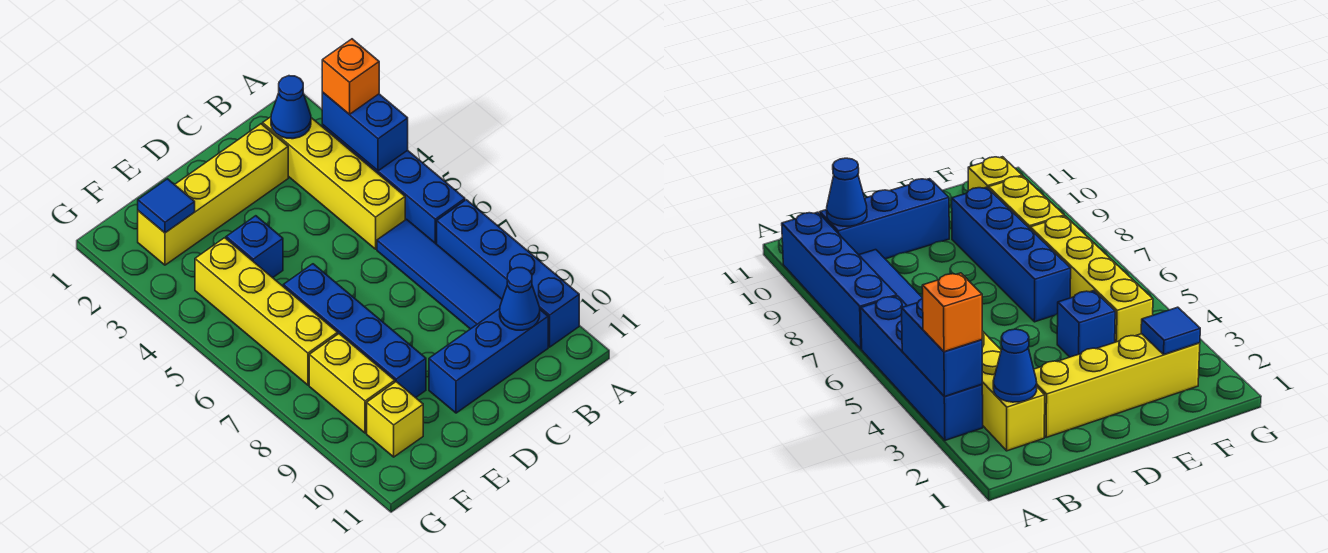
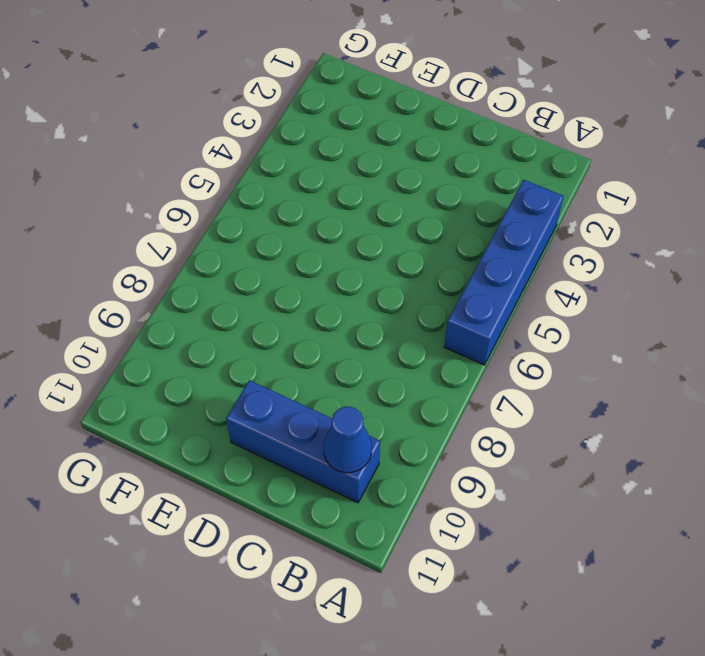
none -> blue brick A7:A10 level 1
none -> yellow brick B2:B5 level 1
none -> blue tile B6:B9 level 1

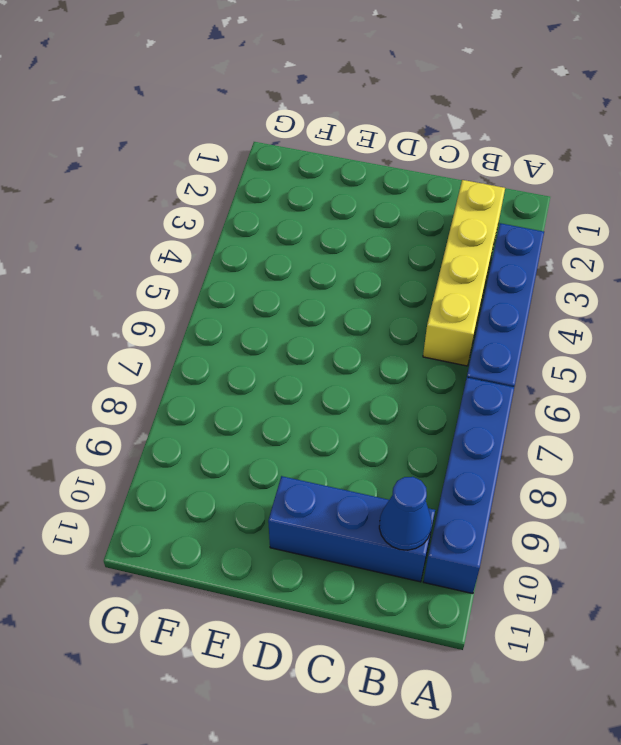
none -> blue tile B6:B9 level 1
none -> yellow brick C2:F2 level 1
none -> blue brick E4 level 1

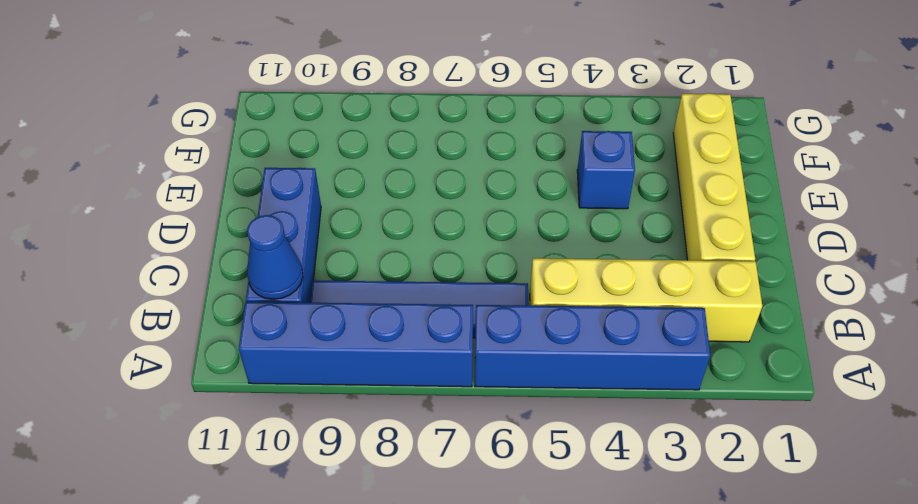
none -> blue brick E6:E9 level 1
none -> yellow brick F4:F7 level 1
none -> yellow brick F8:F9 level 1

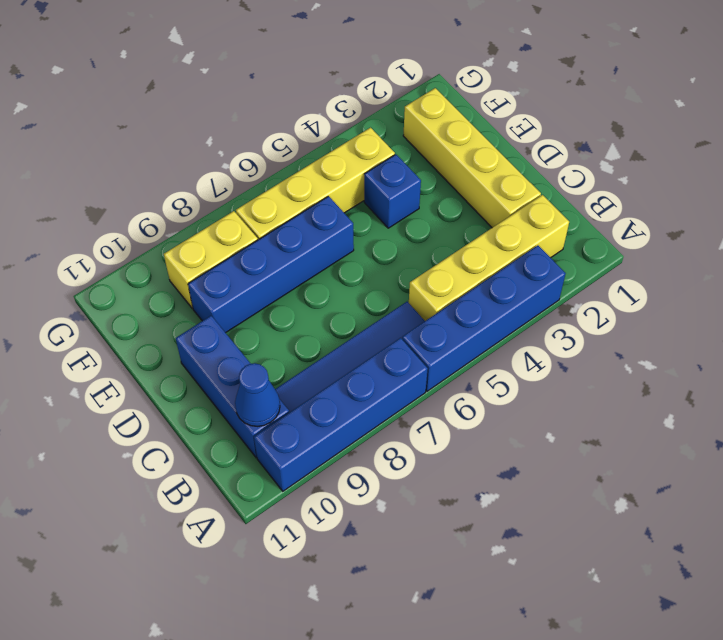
none -> yellow brick F10 level 1
none -> blue brick A3:A4 level 2
none -> blue cone B2 level 2

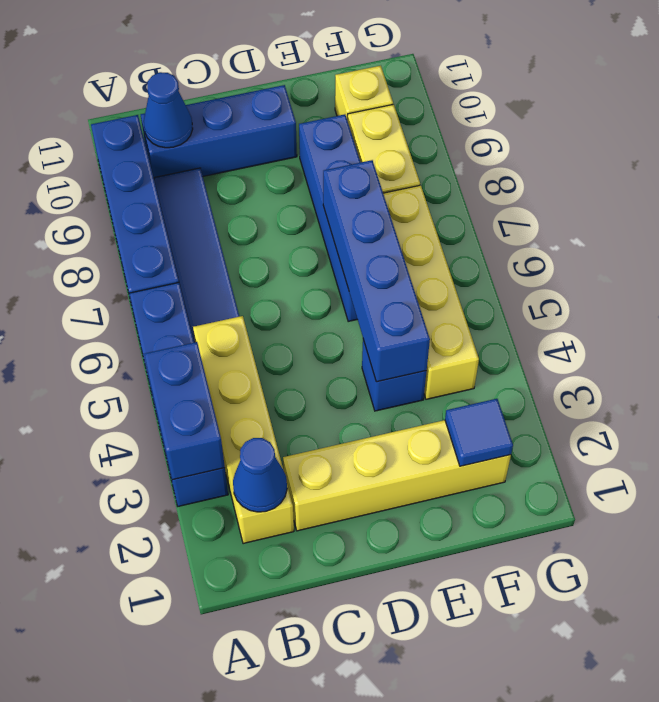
blue brick E4:E7 level 2 -> none
none -> orange brick A3 level 3

